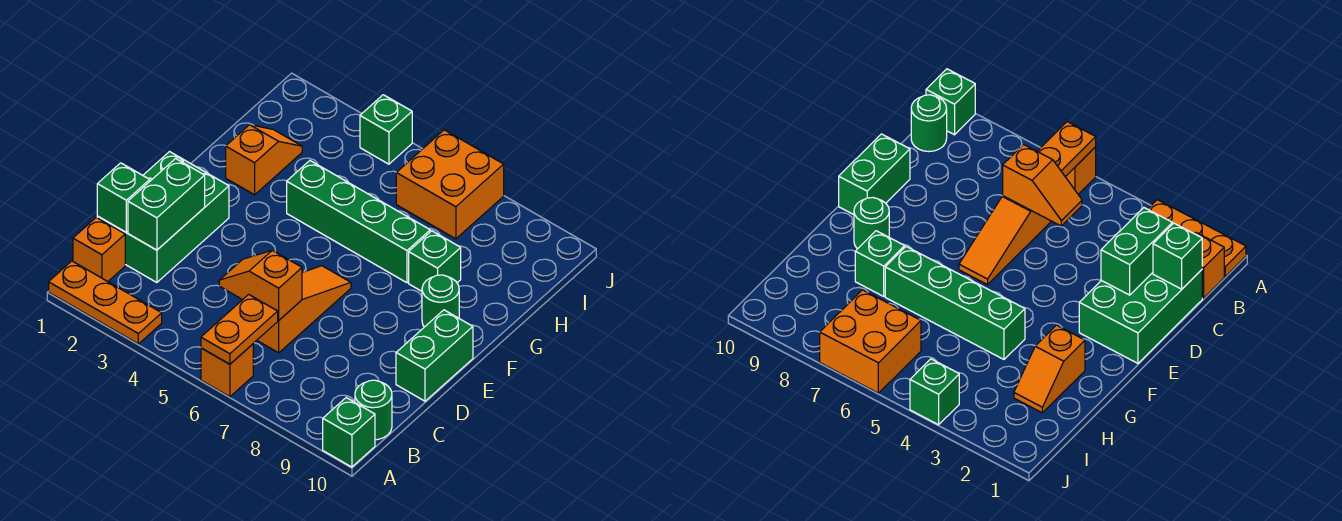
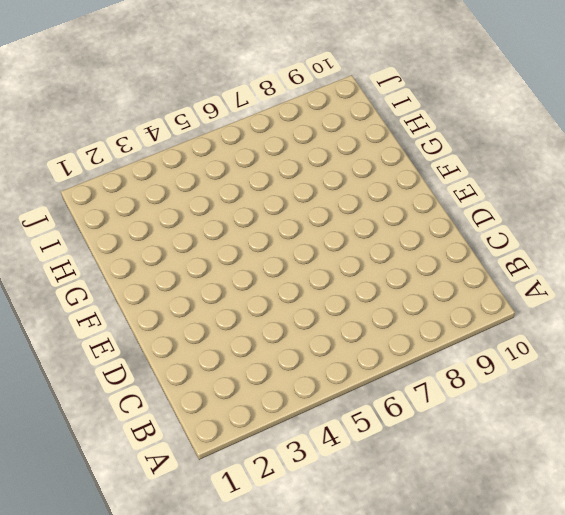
none -> orange plate A1:A3 level 1
none -> orange brick A6 level 1
none -> green brick A10 level 1

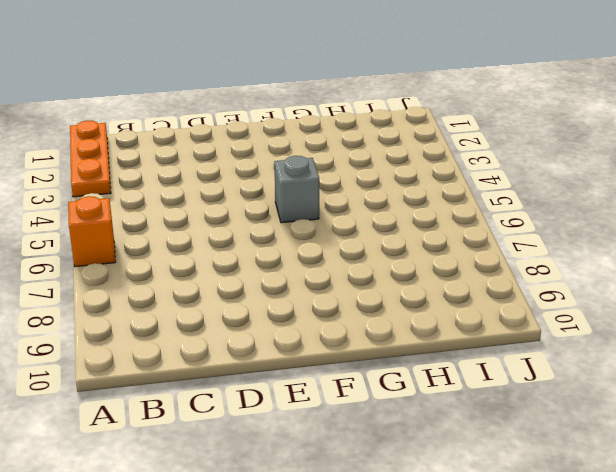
grey brick F5 level 1 -> none
none -> green brick A10 level 1
none -> orange brick B1 level 1
none -> green round brick B10 level 1

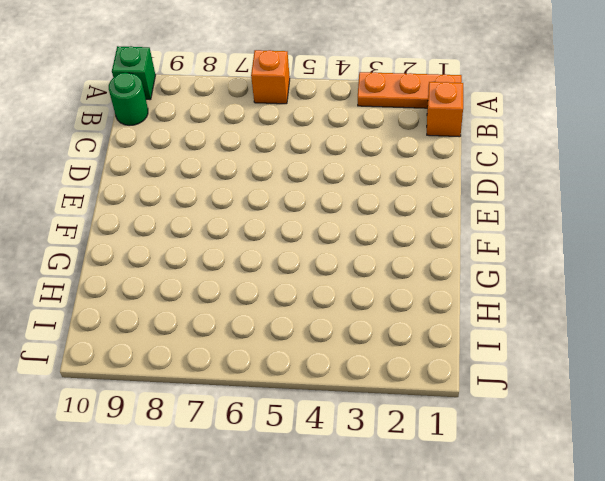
none -> green brick C1:E2 level 1
none -> orange slope C6:E6 level 1 top C
none -> green brick D10:E10 level 1

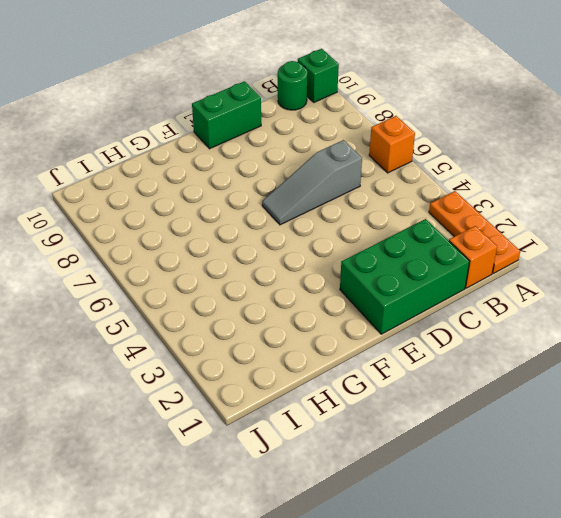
grey slope C6:E6 level 1 top C -> orange slope C6:E6 level 1 top C
none -> green round brick F9 level 1
none -> orange slope G2:H2 level 1 top G
none -> green brick G4:G7 level 1

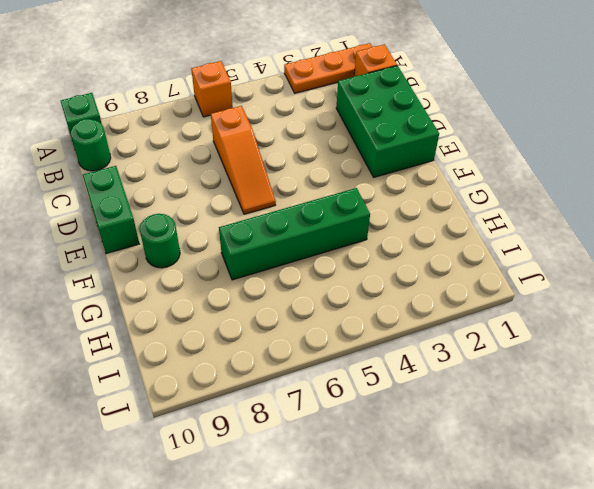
none -> orange slope G2:H2 level 1 top G
none -> green brick G8 level 1
none -> orange brick I6:J7 level 1

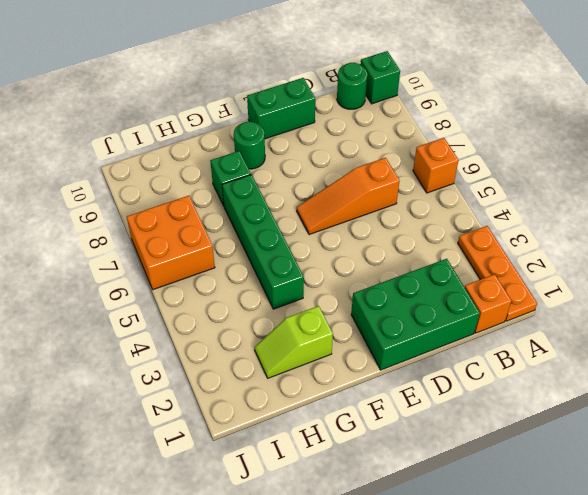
lime slope G2:H2 level 1 top G -> orange slope G2:H2 level 1 top G
none -> green brick J4 level 1
none -> orange plate A6:B6 level 2
none -> green brick C1 level 2

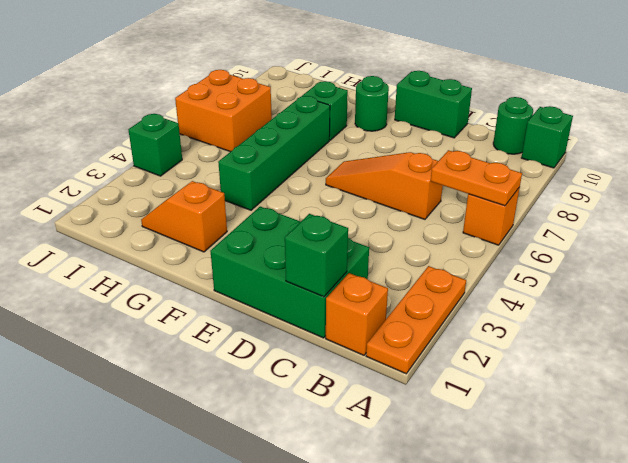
none -> green brick C2:D2 level 2
none -> orange slope C5:C6 level 2 top 6

